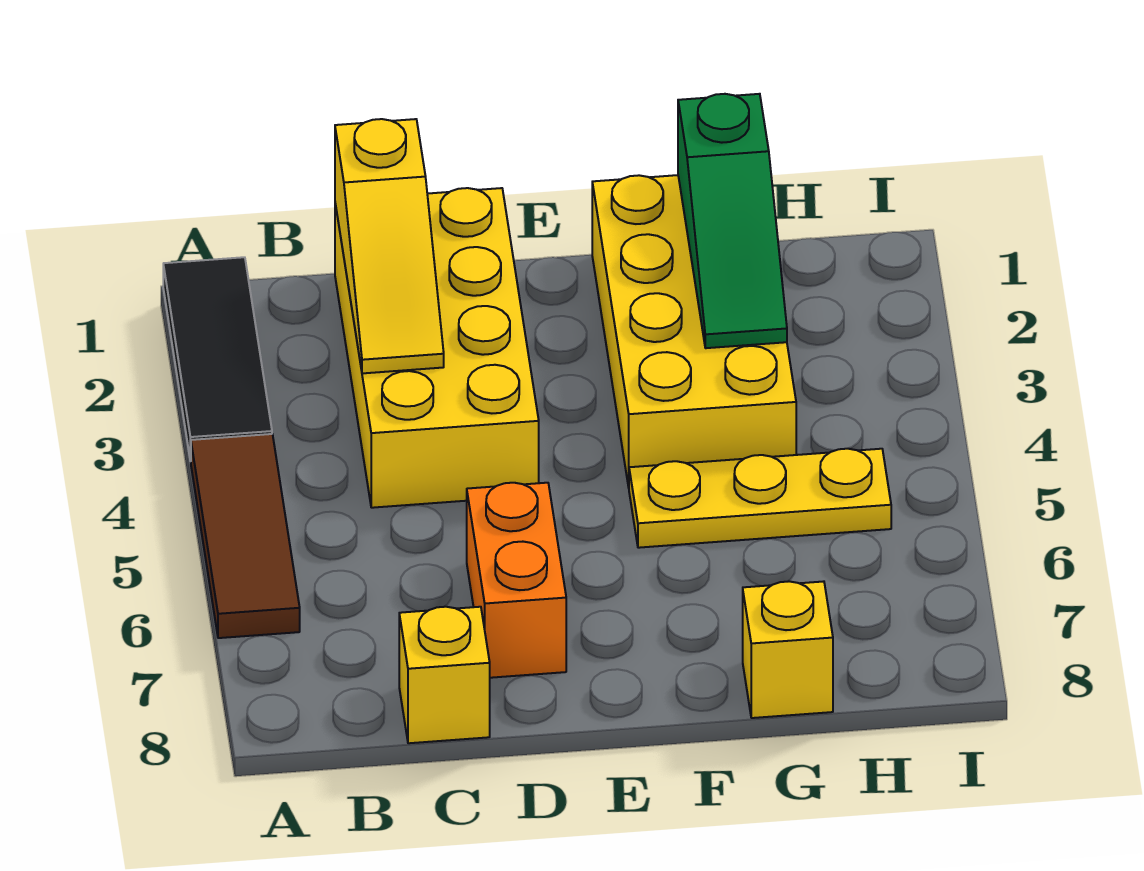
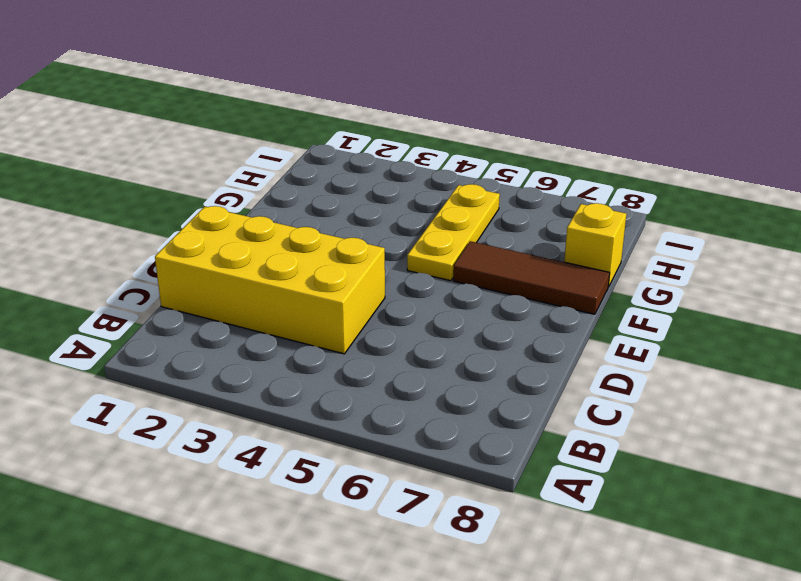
brown tile F6:F8 level 1 -> brown tile A4:A6 level 1
none -> black tile A1:A3 level 1
none -> yellow brick C8 level 1

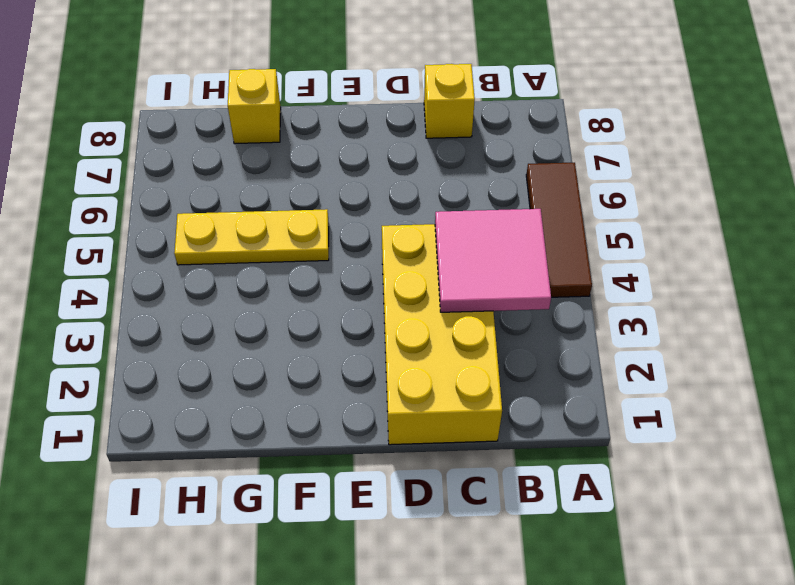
pink tile B3:C4 level 2 -> yellow slope C1:C3 level 2 top 1
none -> black tile A1:A3 level 1
none -> orange brick D6:D7 level 1

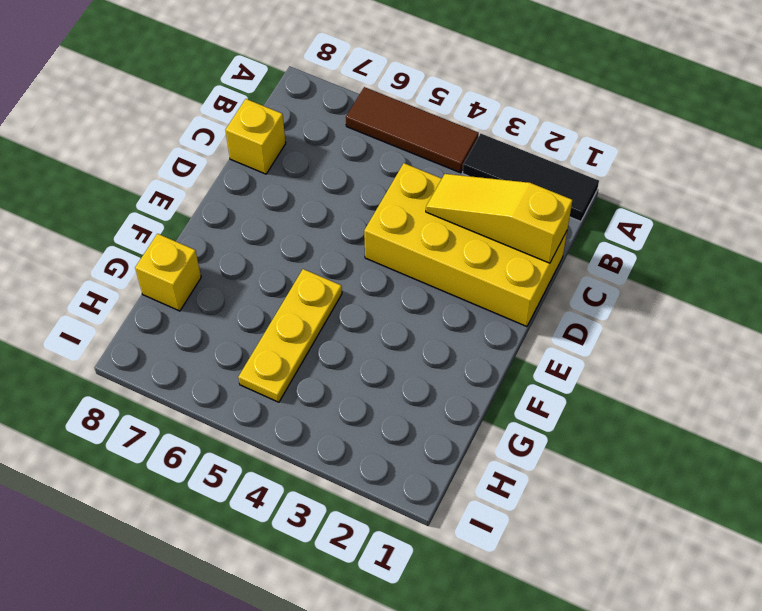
none -> orange brick D6:D7 level 1
none -> yellow brick F1:G4 level 1

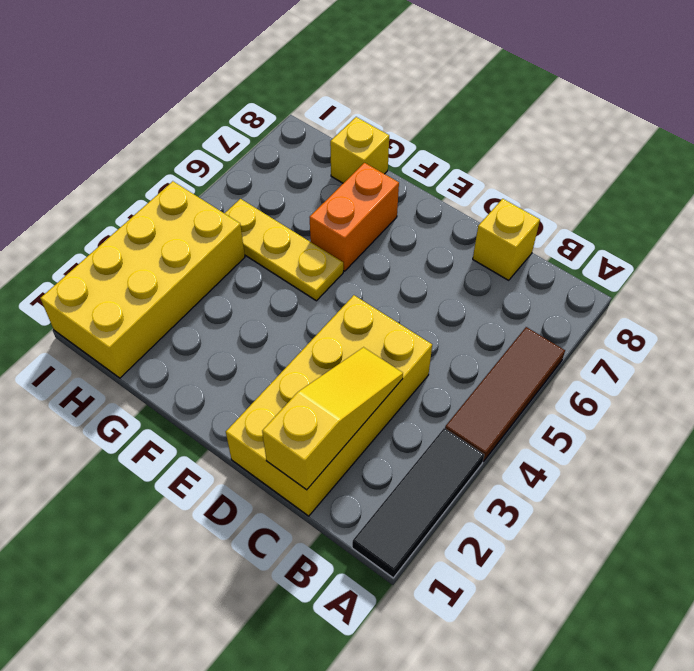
orange brick F6:F7 level 1 -> orange brick D6:D7 level 1
yellow brick H1:I4 level 1 -> yellow brick F1:G4 level 1
none -> green slope G1:G3 level 2 top 1

